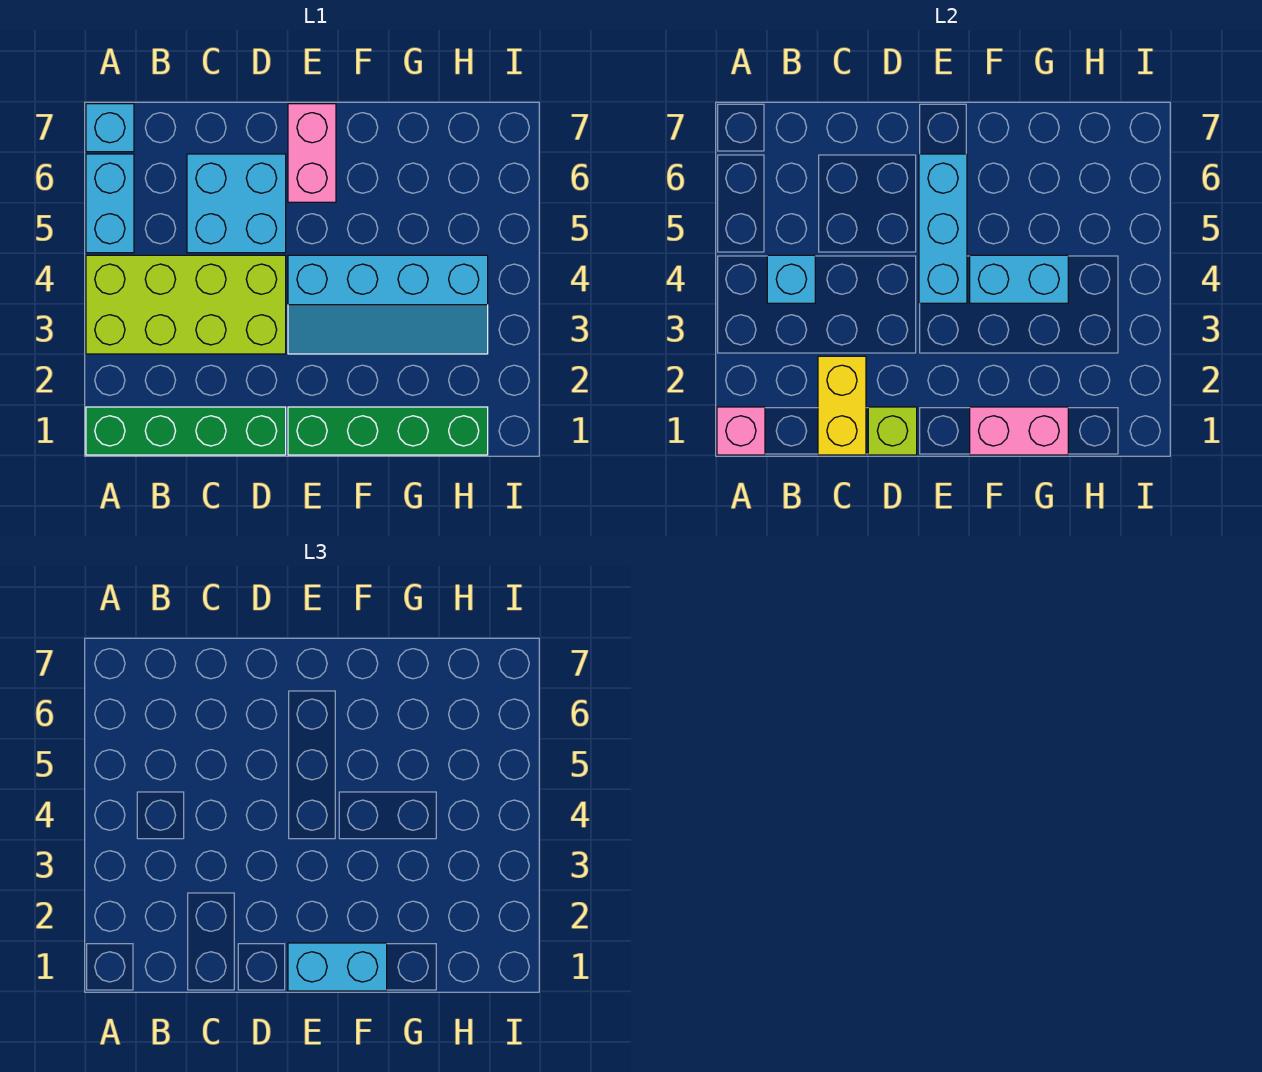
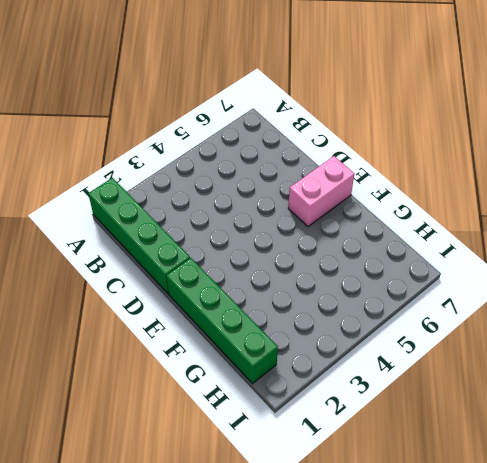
none -> lime brick A3:D4 level 1
none -> cyan brick A5:A6 level 1
none -> cyan brick A7 level 1

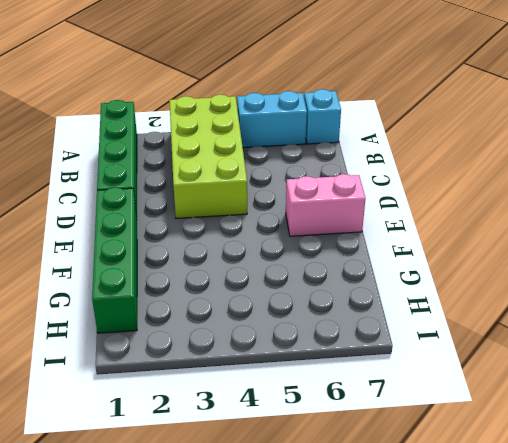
none -> cyan brick C5:D6 level 1
none -> cyan slope E3:H4 level 1 top 4
none -> pink brick A1 level 2

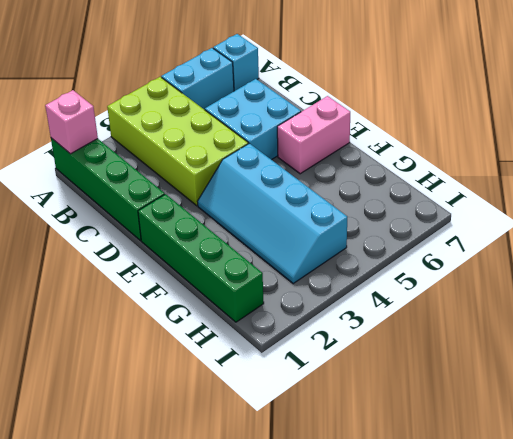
none -> cyan brick B4 level 2
none -> yellow brick C1:C2 level 2
none -> lime brick D1 level 2

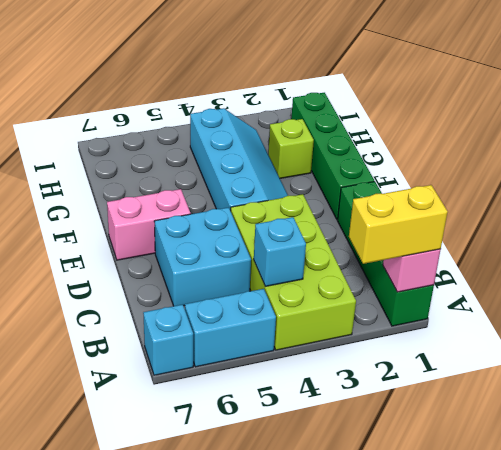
yellow brick A1:A2 level 3 -> yellow brick C1:C2 level 2
lime brick G2 level 1 -> lime brick D1 level 2
none -> cyan brick E4:E6 level 2
none -> pink brick F1:G1 level 2
none -> cyan brick F4:G4 level 2

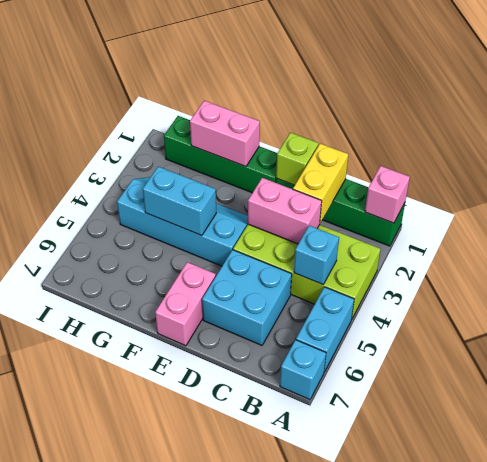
pink brick C3:D3 level 2 -> none
none -> cyan brick E4:E6 level 2
none -> cyan brick E1:F1 level 3

